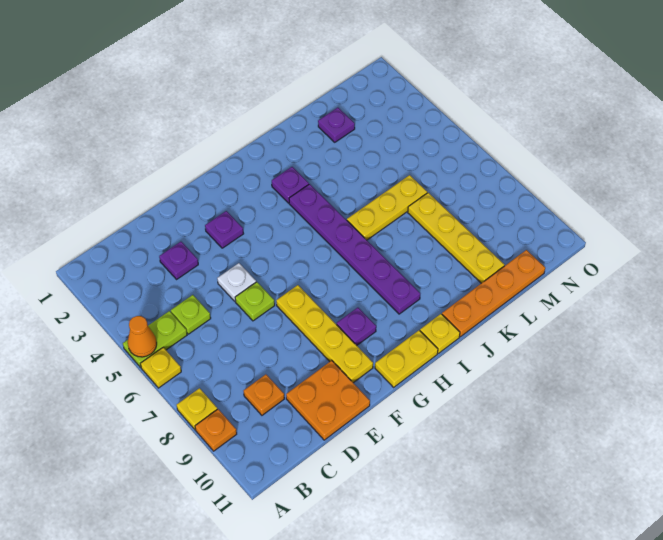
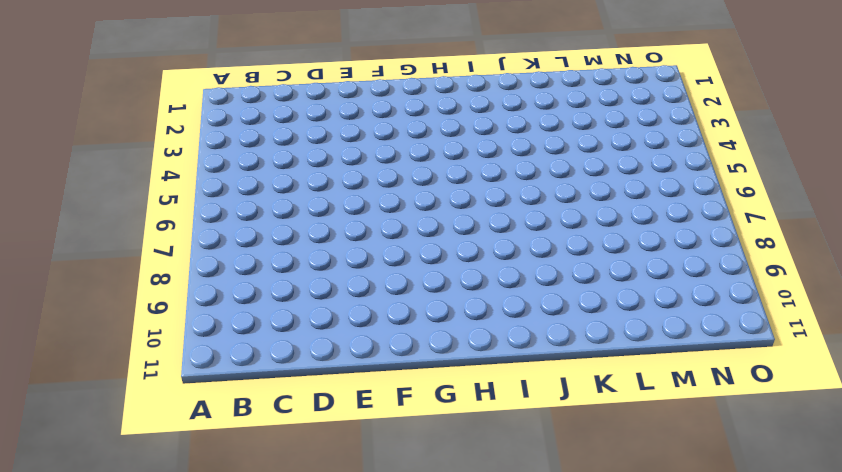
none -> lime plate A5:B5 level 1
none -> yellow plate A6 level 1
none -> yellow plate A8 level 1

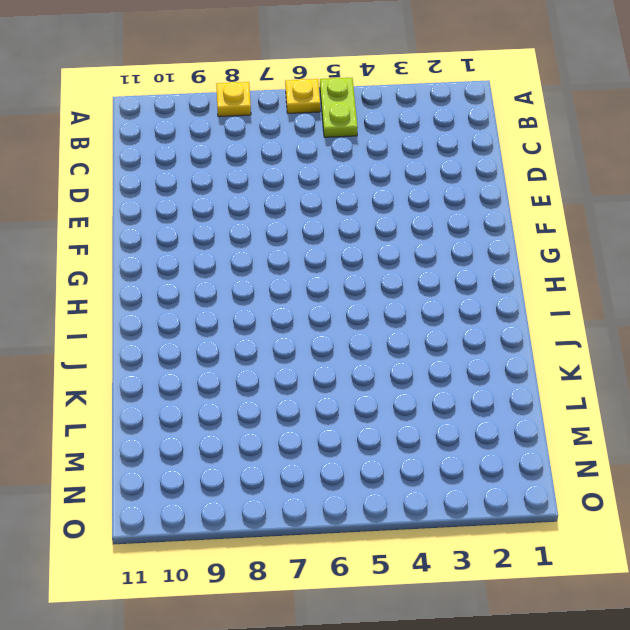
none -> orange plate A9 level 1
none -> lime plate C5 level 1
none -> orange plate C9 level 1

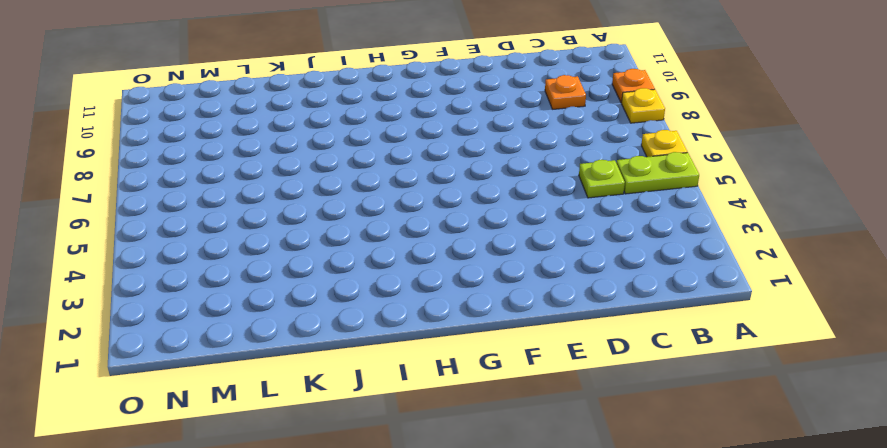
none -> purple plate D3 level 1
none -> orange plate D10:E11 level 1
none -> white plate E5 level 1

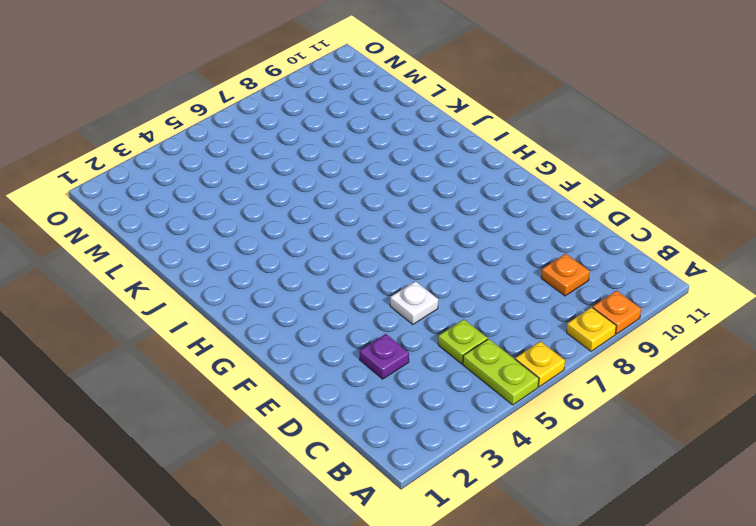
none -> orange plate D10:E11 level 1
none -> lime plate E6 level 1
none -> purple plate F3 level 1

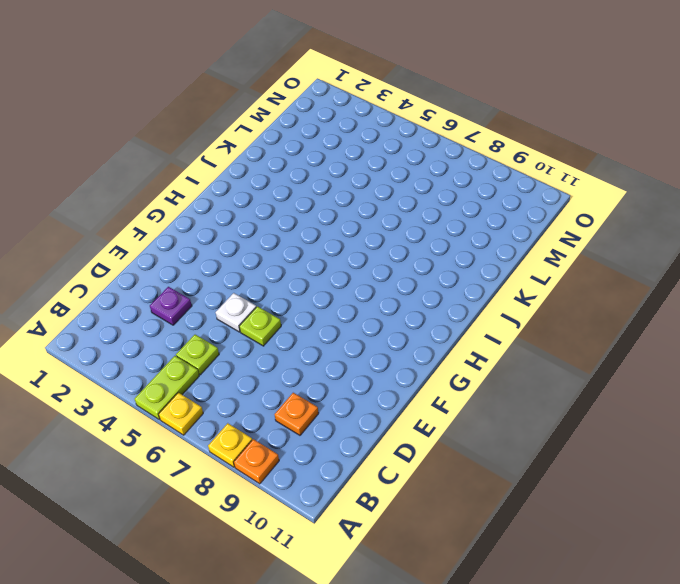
none -> orange plate D10:E11 level 1
none -> purple plate F3 level 1
none -> yellow plate F7:F10 level 1

